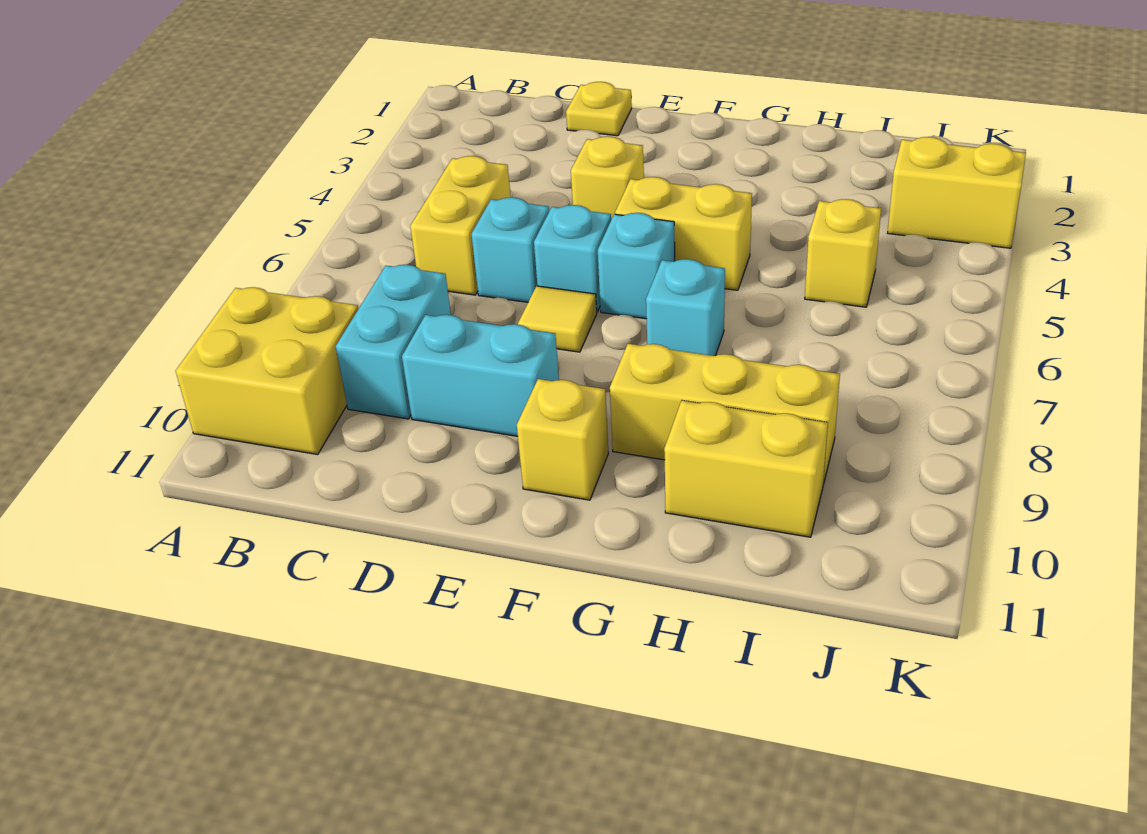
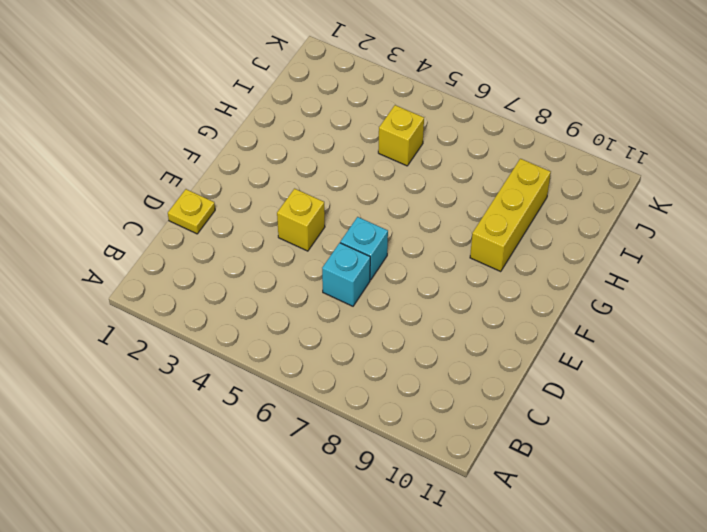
none -> yellow brick A9:B10 level 1
none -> yellow brick C5:C6 level 1
none -> cyan brick C8:C9 level 1

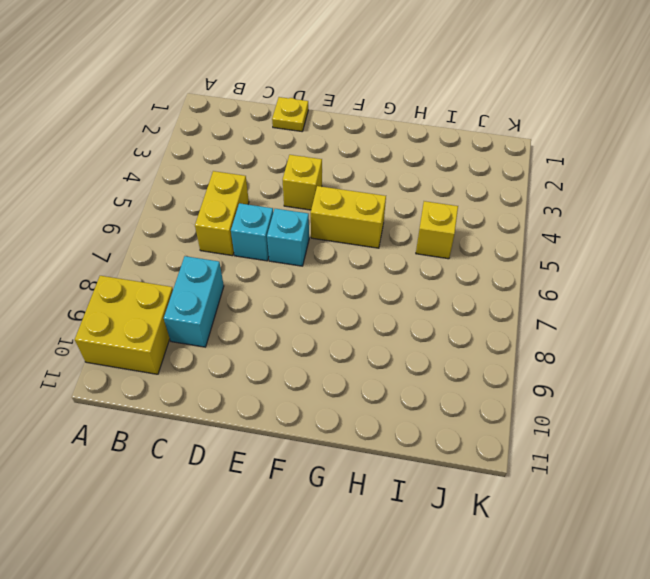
none -> cyan brick D9:E9 level 1
none -> yellow tile E7 level 1
none -> cyan brick F6 level 1

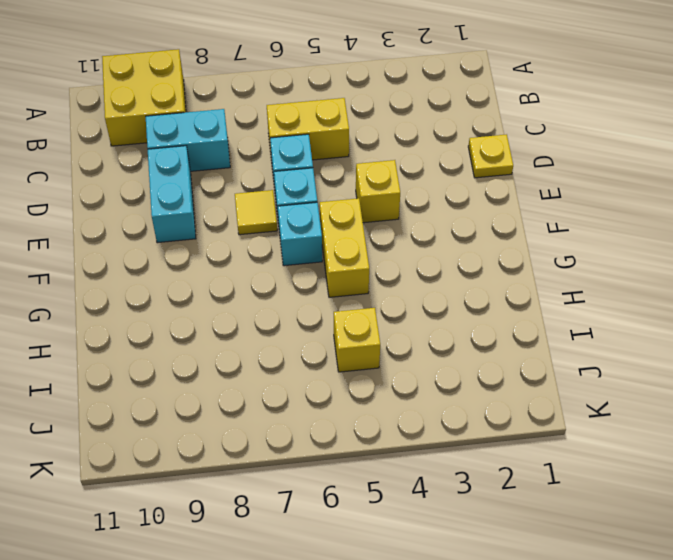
none -> yellow brick F10 level 1
none -> cyan brick G7 level 1
none -> yellow brick G9:I9 level 1

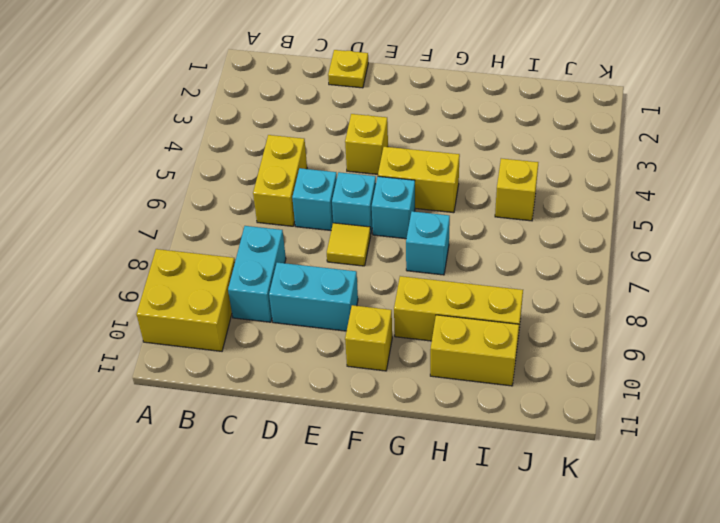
none -> yellow brick J3:K3 level 1

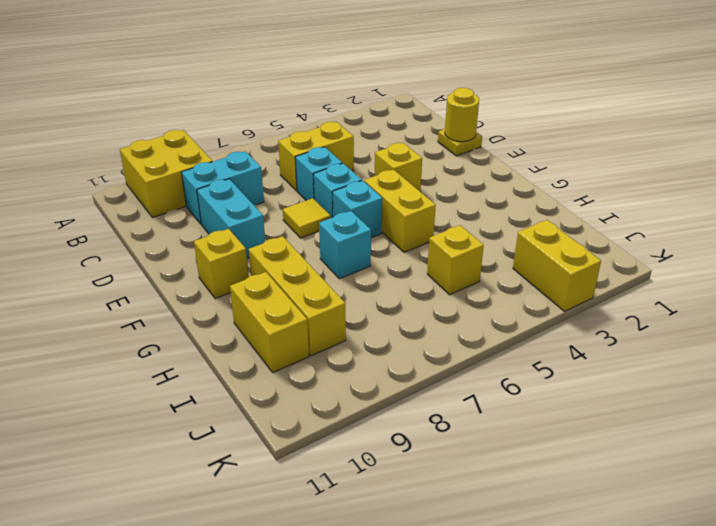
yellow round brick D1 level 2 -> none

